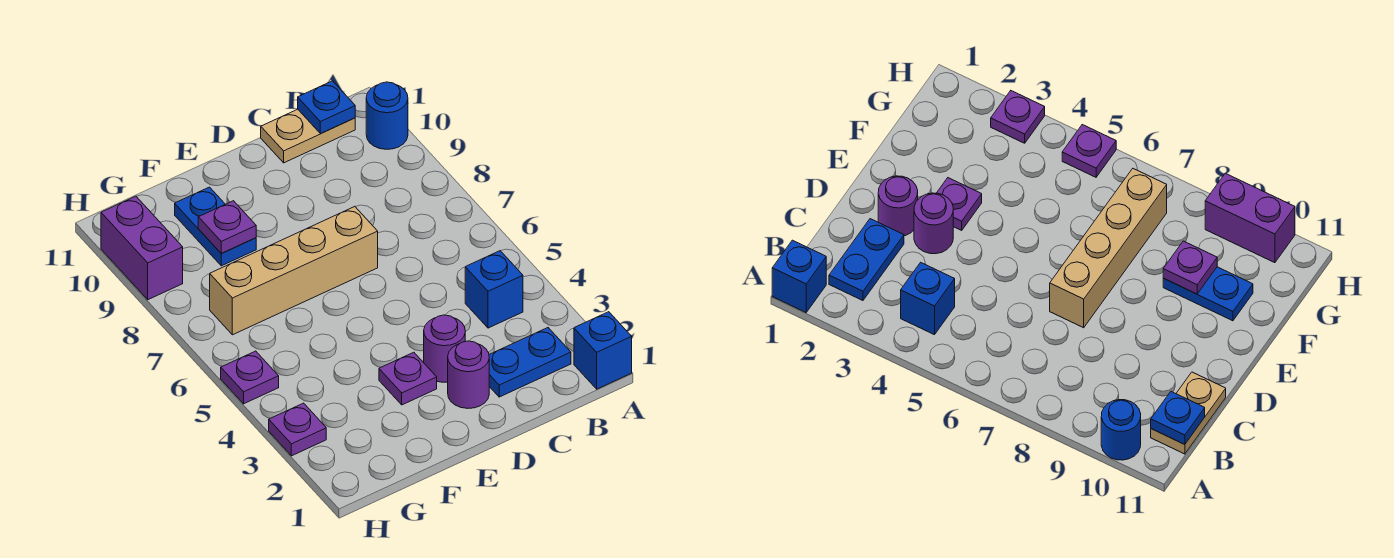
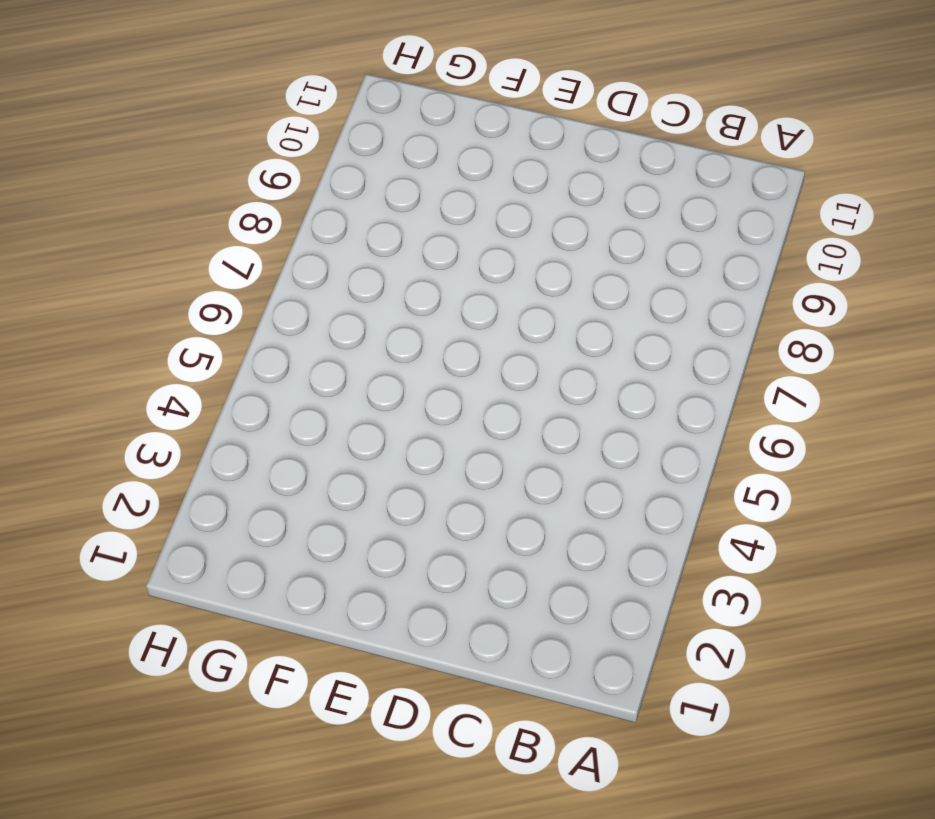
none -> blue brick A1 level 1
none -> blue round brick A10 level 1
none -> blue plate B2:C2 level 1

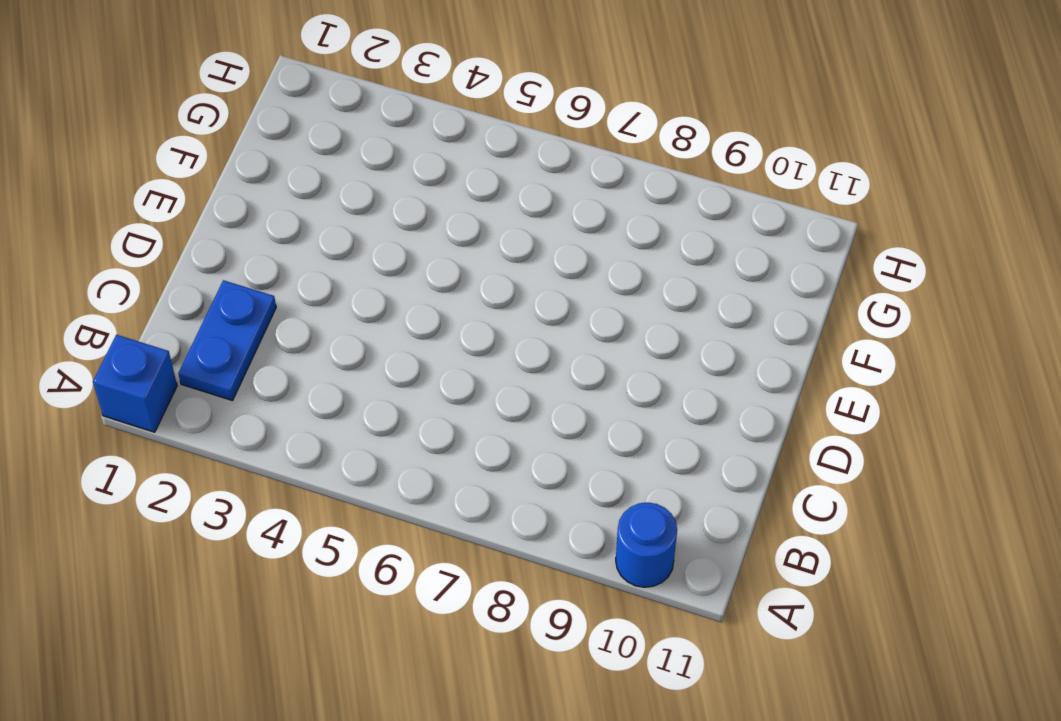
none -> blue brick B4 level 1
none -> tan plate B11:C11 level 1
none -> purple round brick D2 level 1

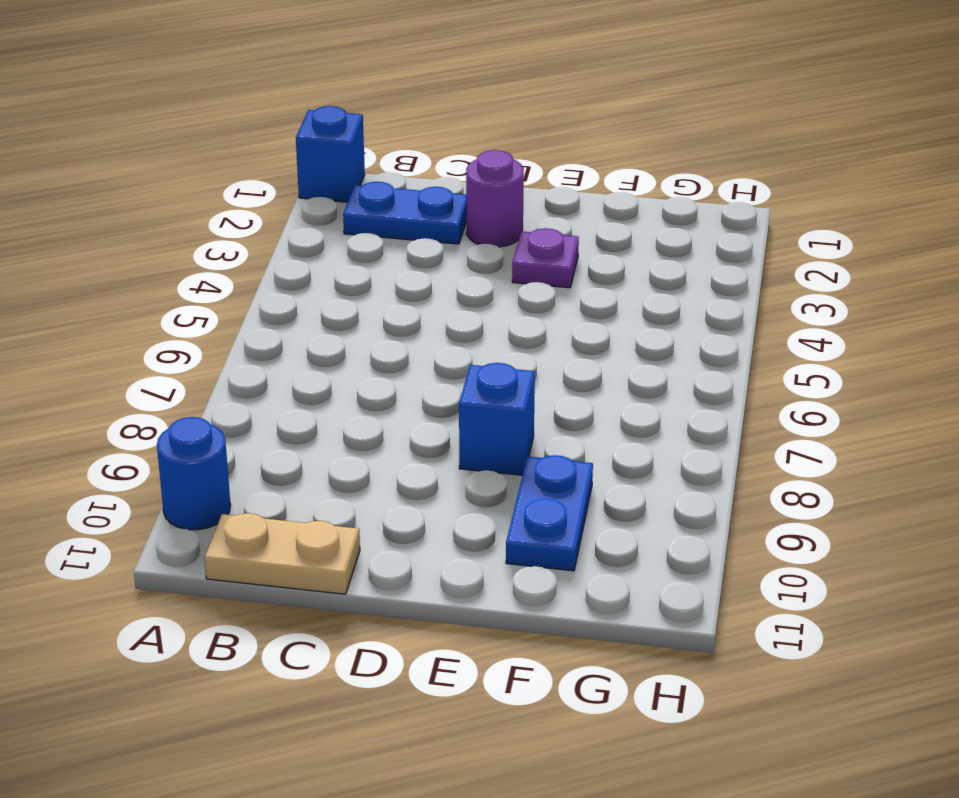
blue brick E8 level 1 -> blue brick B4 level 1
none -> purple round brick D3 level 1
none -> tan brick D7:G7 level 1
none -> purple plate H3 level 1

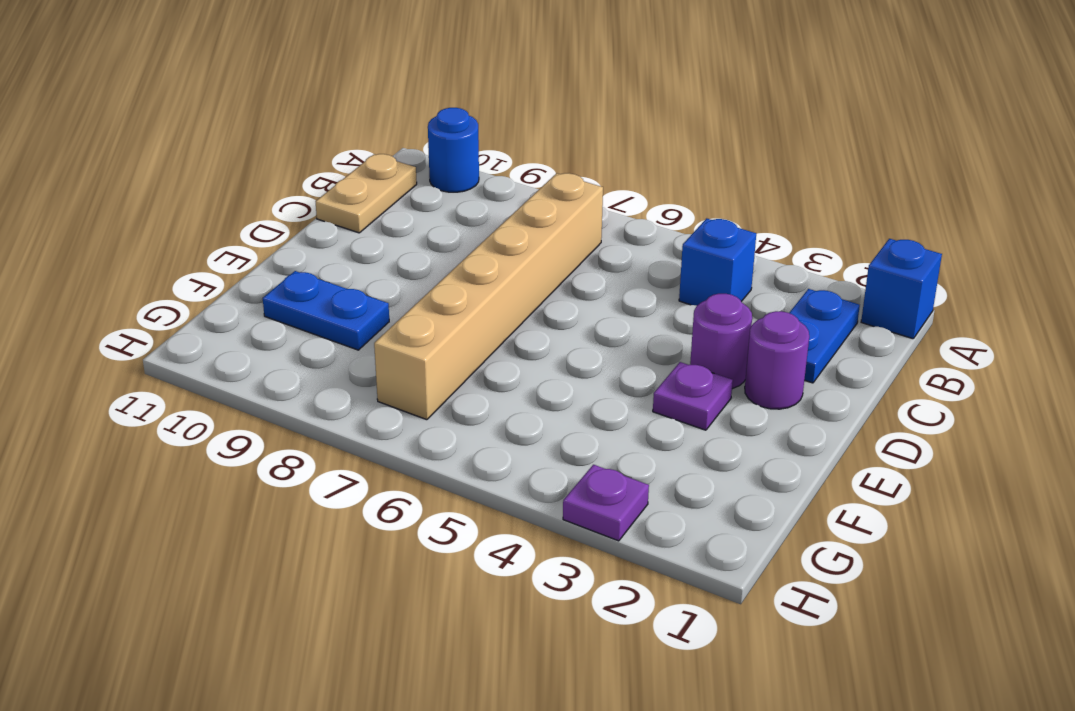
tan brick B7:G7 level 1 -> tan brick D7:G7 level 1
none -> purple plate H5 level 1
none -> purple brick H9:H10 level 1
none -> blue plate B11 level 2

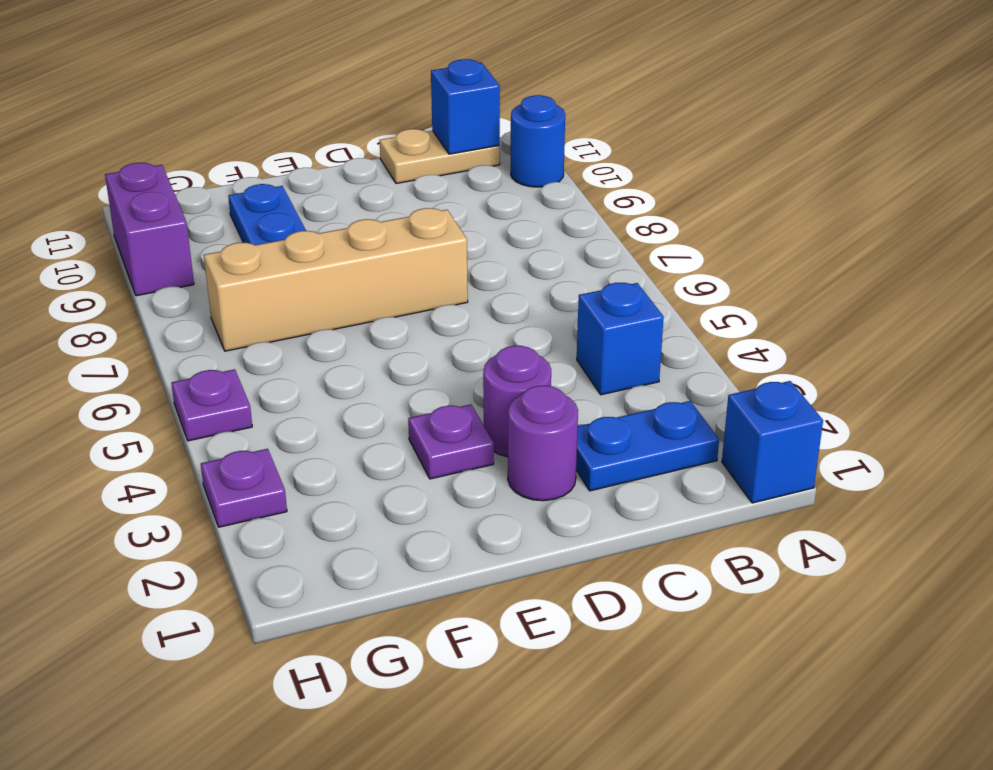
blue brick B11 level 2 -> blue plate B11 level 2
none -> purple plate F9 level 2

